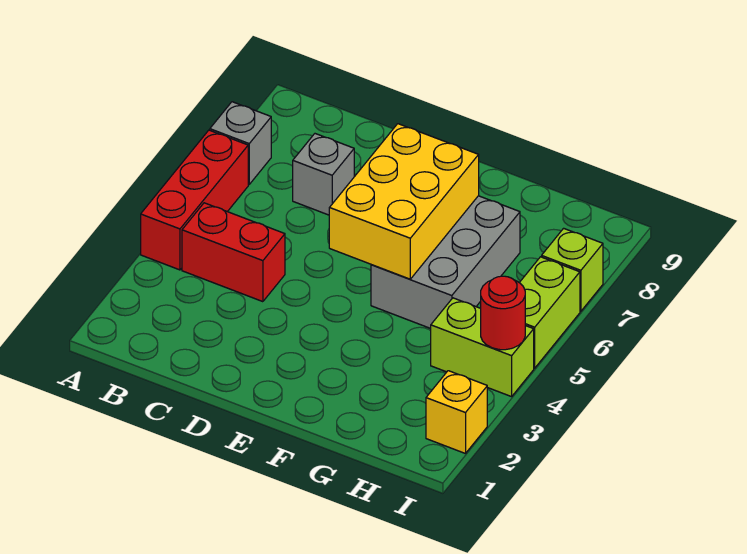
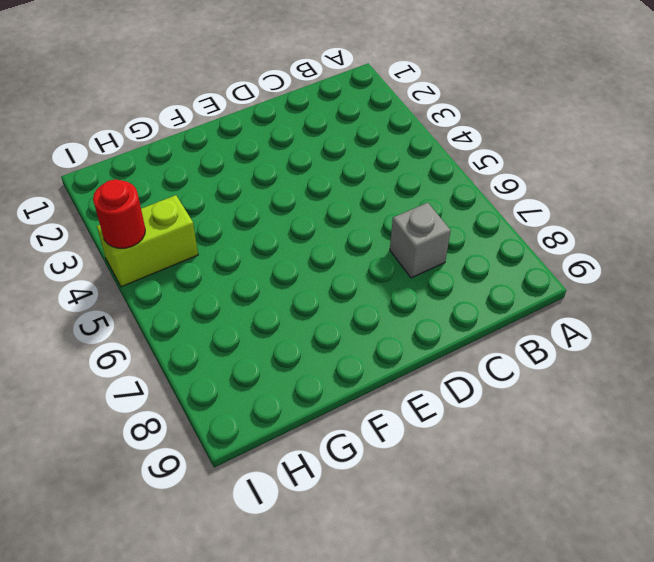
none -> red brick A4:A6 level 1
none -> grey brick A7 level 1

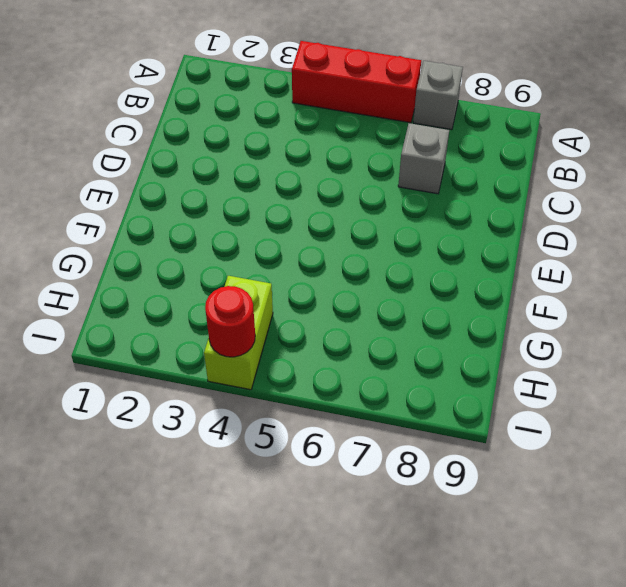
none -> red brick B4:C4 level 1
none -> grey brick F5:G7 level 1

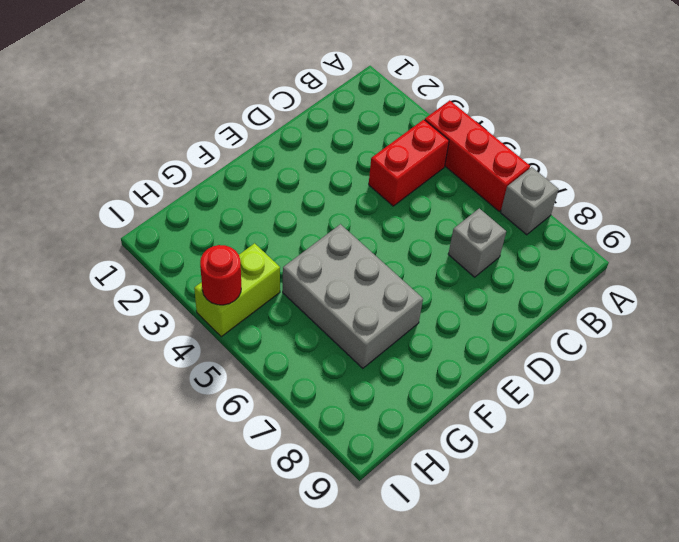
none -> yellow brick I2 level 1
none -> lime brick I5:I6 level 1

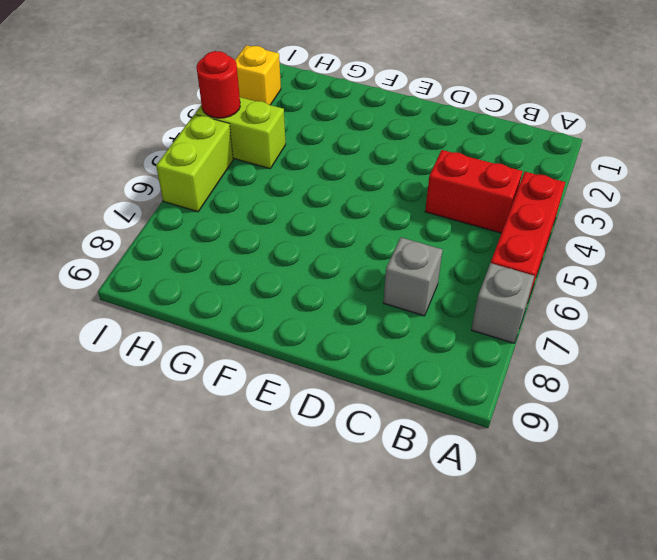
none -> grey brick F5:G7 level 1
none -> lime brick I7 level 1

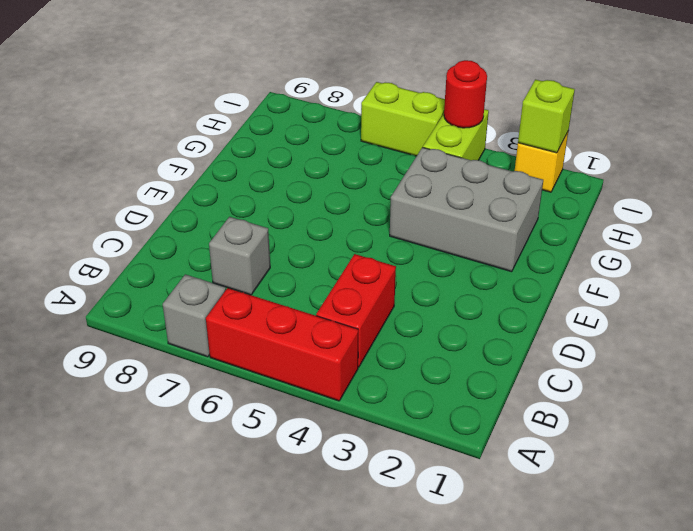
grey brick F2:G4 level 1 -> grey brick F5:G7 level 1
lime brick I2 level 2 -> lime brick I7 level 1
none -> yellow brick E5:F7 level 2

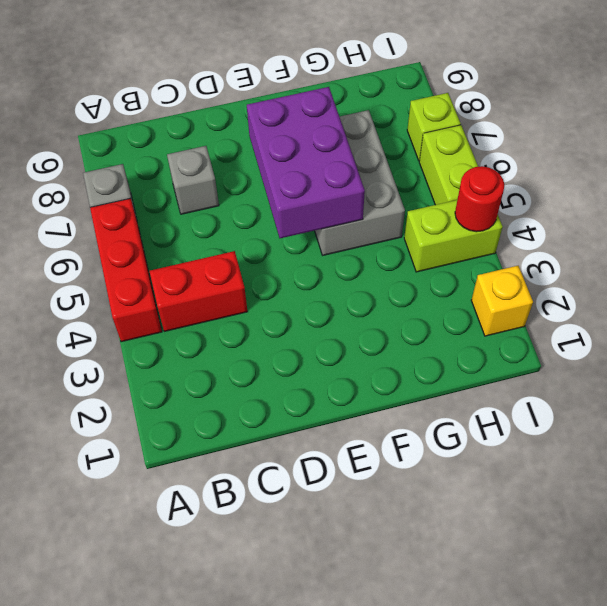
purple brick E5:F7 level 2 -> yellow brick E5:F7 level 2

